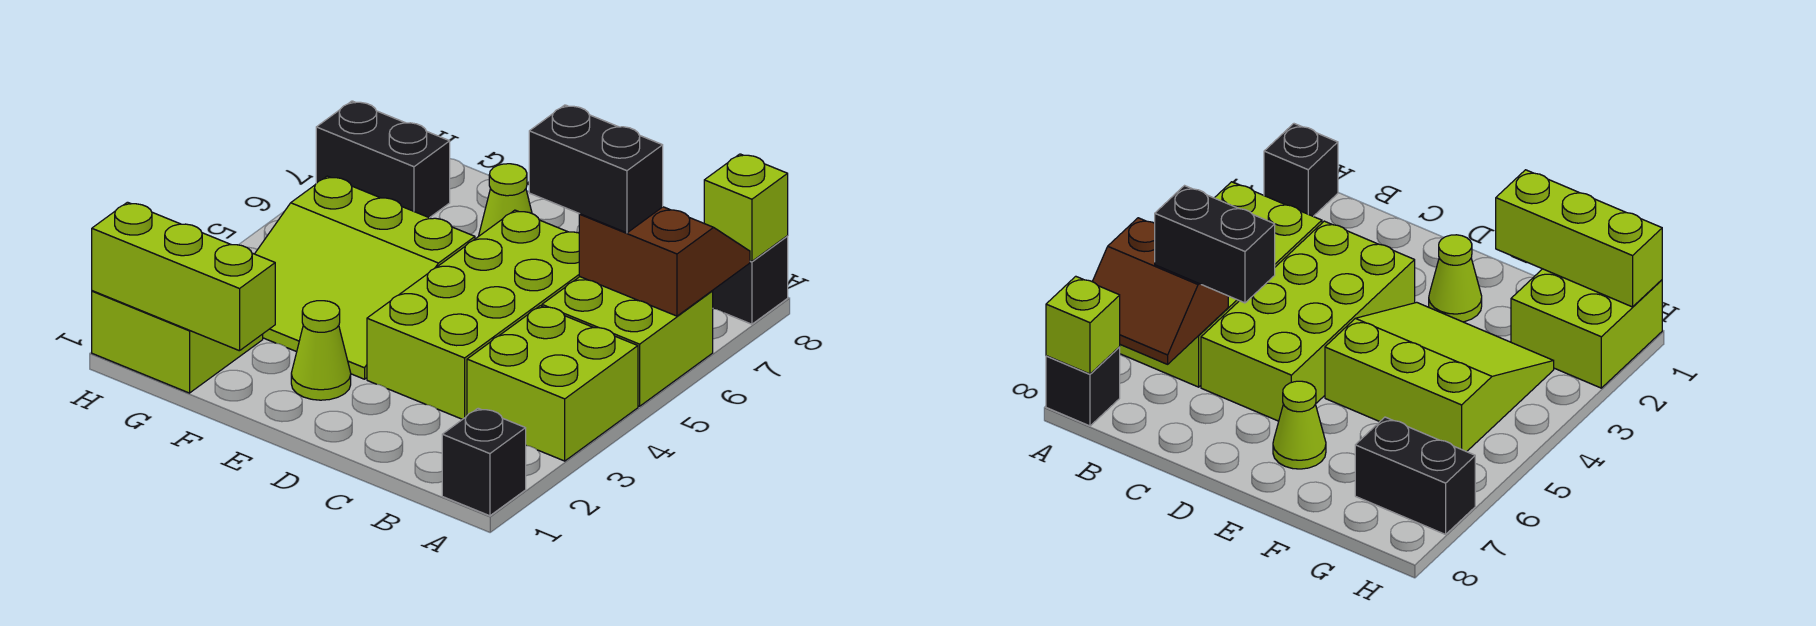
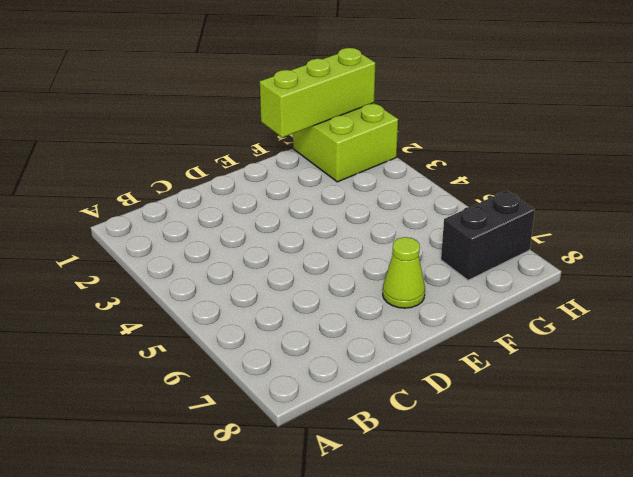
none -> black brick A1 level 1
none -> lime brick A3:B4 level 1
none -> lime brick A5:B6 level 1

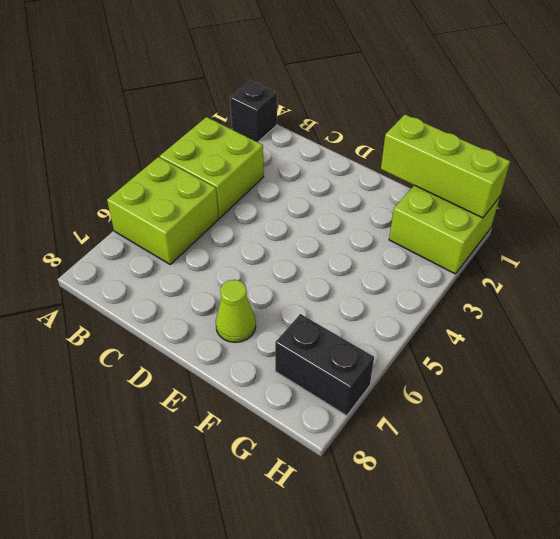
none -> black brick A8 level 1
none -> lime brick C3:D6 level 1
none -> lime cone E2 level 1

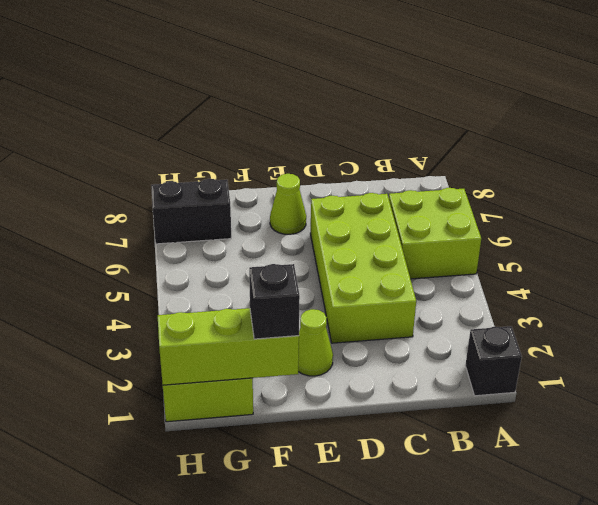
black brick F1 level 3 -> black brick A8 level 1
none -> lime brick A3:B4 level 1
none -> lime slope E3:G5 level 1 top 5
none -> brown slope A6:B7 level 2 top 6

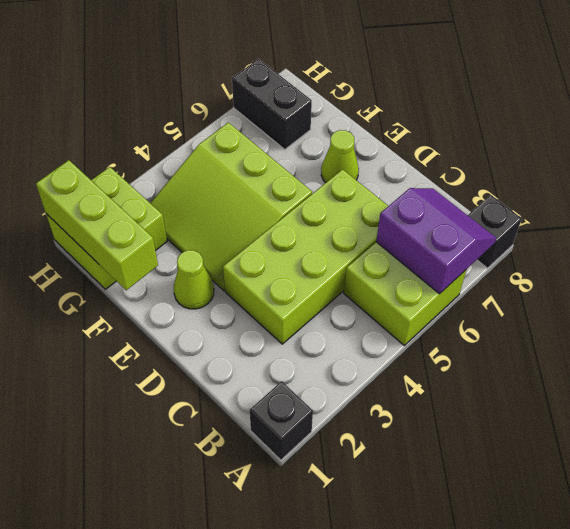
purple slope A6:B7 level 2 top 6 -> brown slope A6:B7 level 2 top 6
none -> lime brick A3:B4 level 1
none -> lime brick A8 level 2
none -> black brick B6:C6 level 3

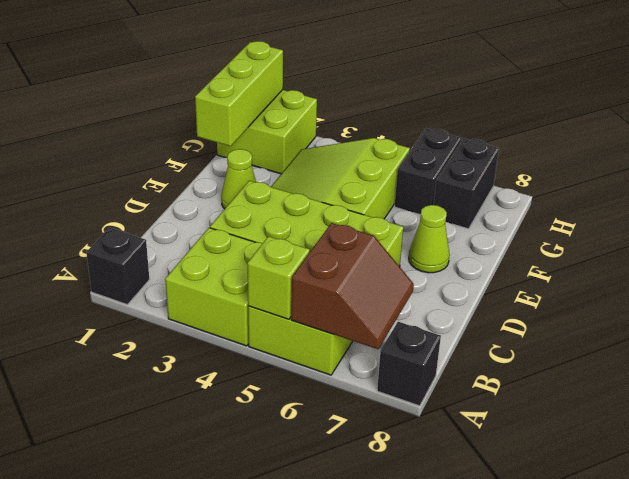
lime brick A5 level 2 -> lime brick A8 level 2
black brick G6:H6 level 1 -> black brick B6:C6 level 3

